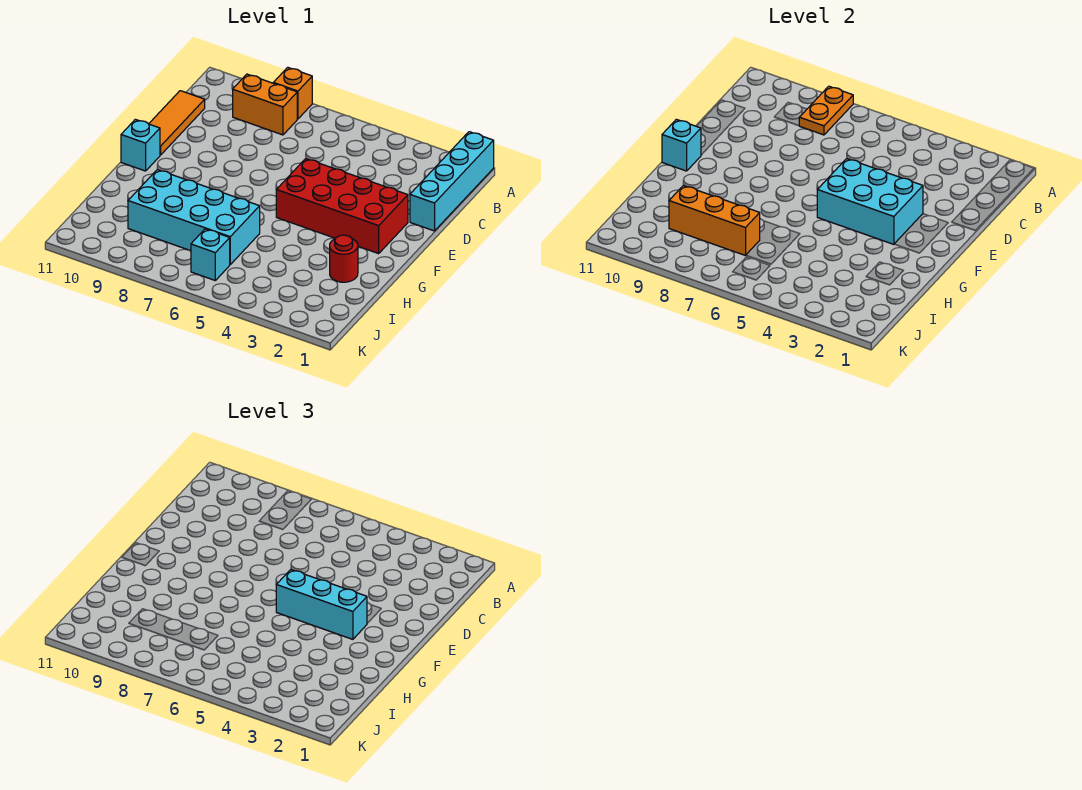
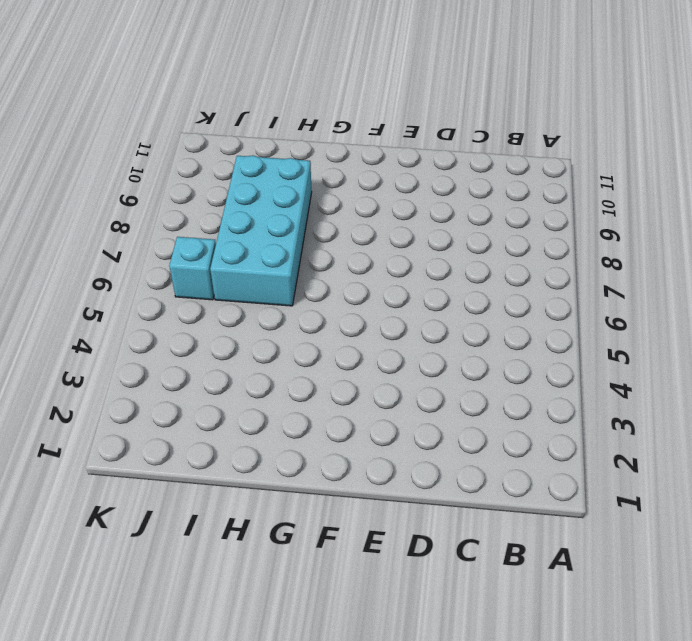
none -> cyan brick A1:D1 level 1
none -> orange brick A8 level 1
none -> orange brick B8:B9 level 1

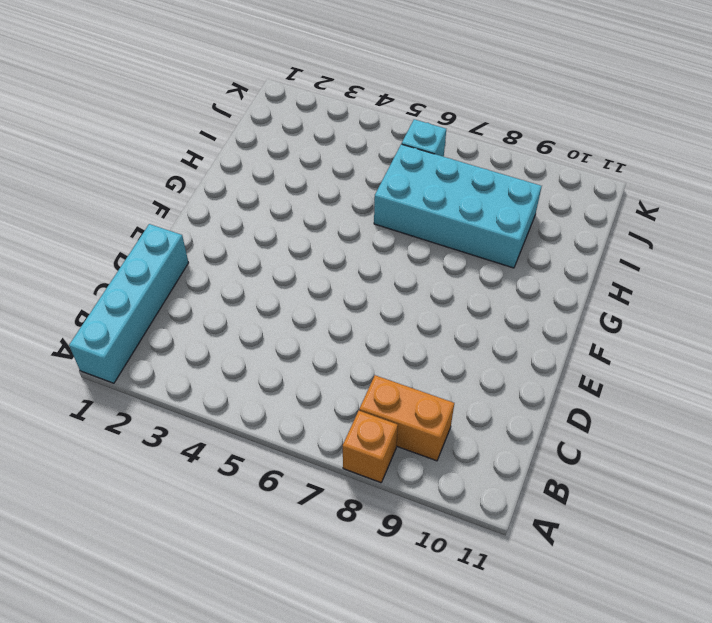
none -> orange tile C11:E11 level 1
none -> red brick E2:F5 level 1
none -> cyan brick F11 level 1

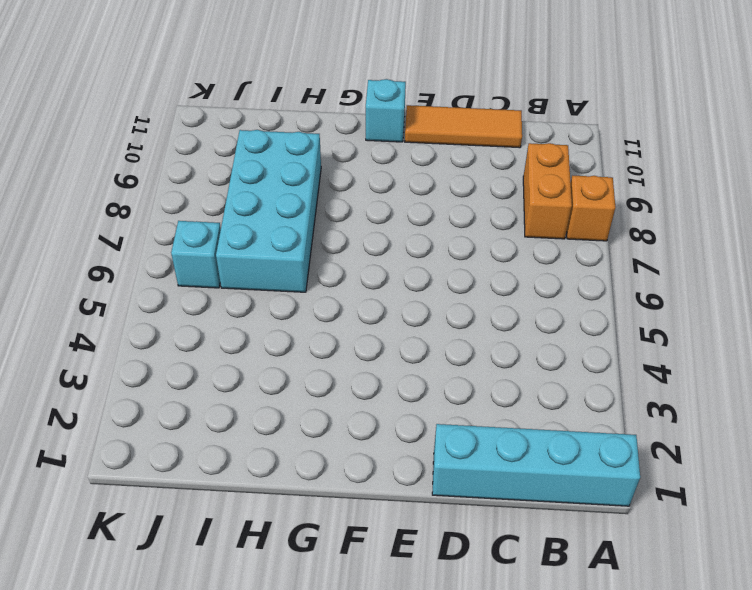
none -> red brick E2:F5 level 1
none -> red round brick H2 level 1
none -> orange plate A8:B8 level 2

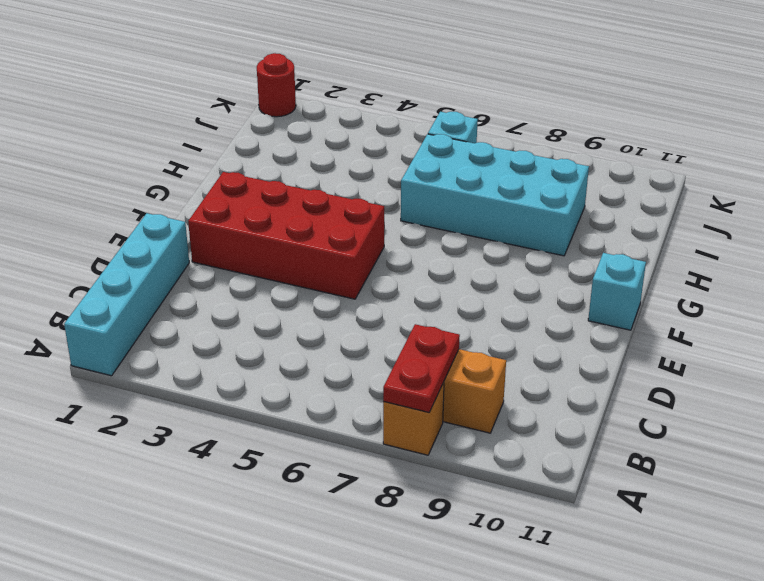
red plate A8:B8 level 2 -> orange plate A8:B8 level 2
red round brick K1 level 1 -> red round brick H2 level 1
none -> orange tile C11:E11 level 1
none -> cyan brick E3:F5 level 2
none -> cyan brick F11 level 2

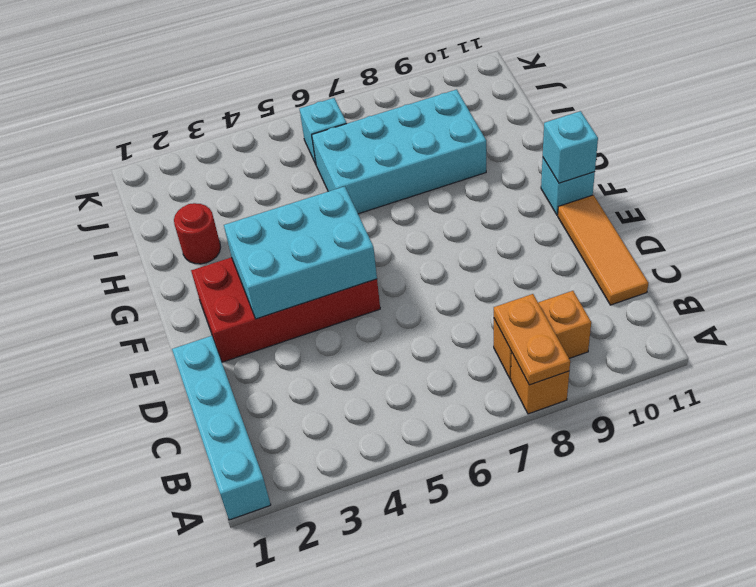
none -> orange brick I7:I9 level 2
none -> cyan brick F3:F5 level 3

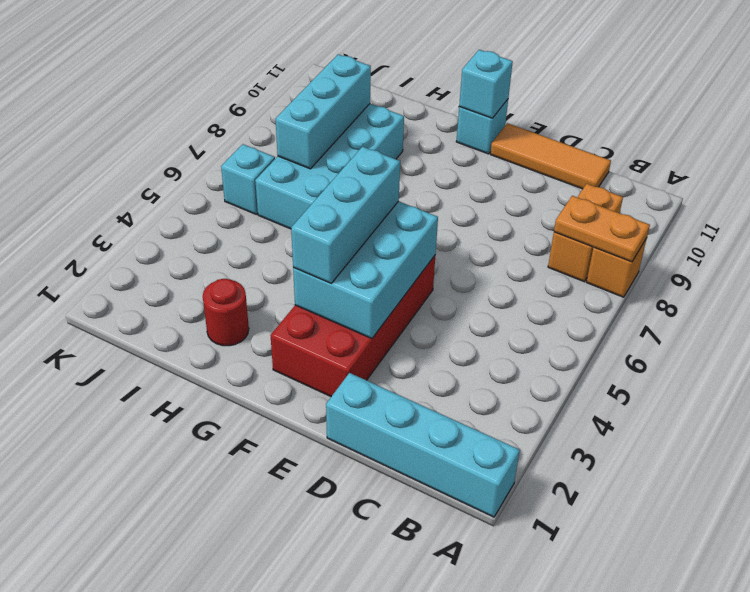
cyan brick I7:I9 level 2 -> orange brick I7:I9 level 2

